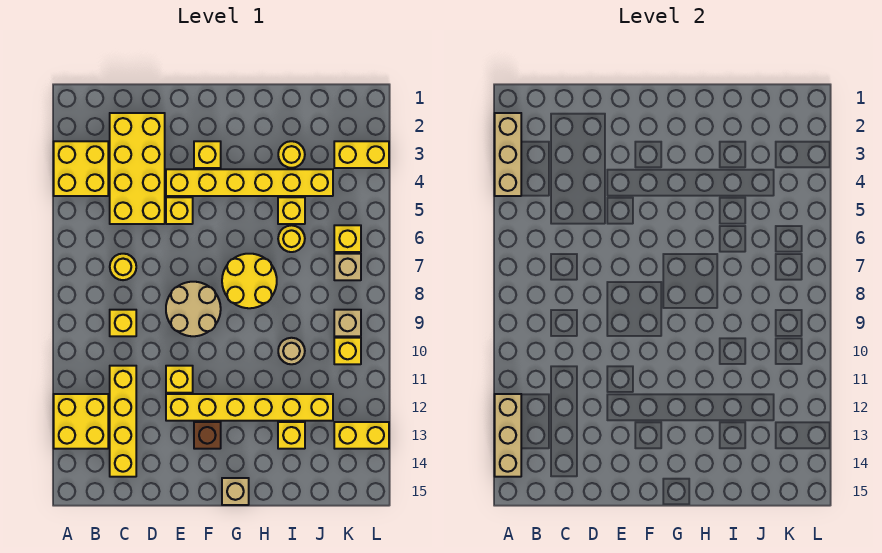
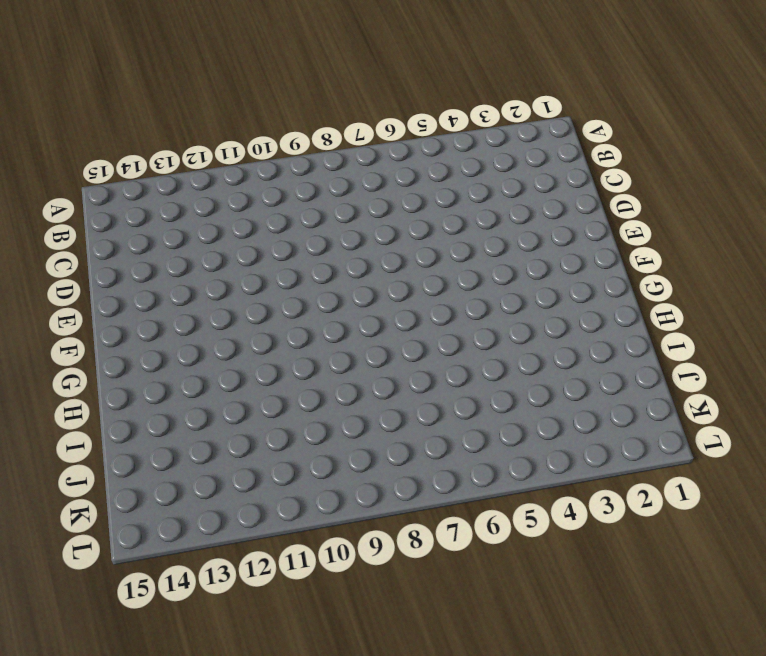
none -> yellow brick A3:B4 level 1
none -> yellow brick A12:B13 level 1
none -> yellow brick C2:D5 level 1

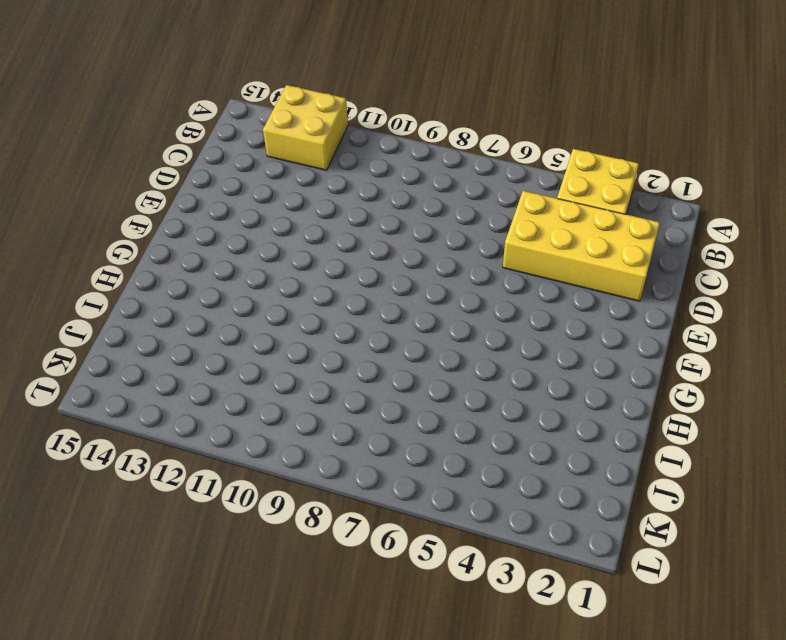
none -> yellow round brick C7 level 1
none -> yellow brick C9 level 1
none -> yellow brick C11:C14 level 1

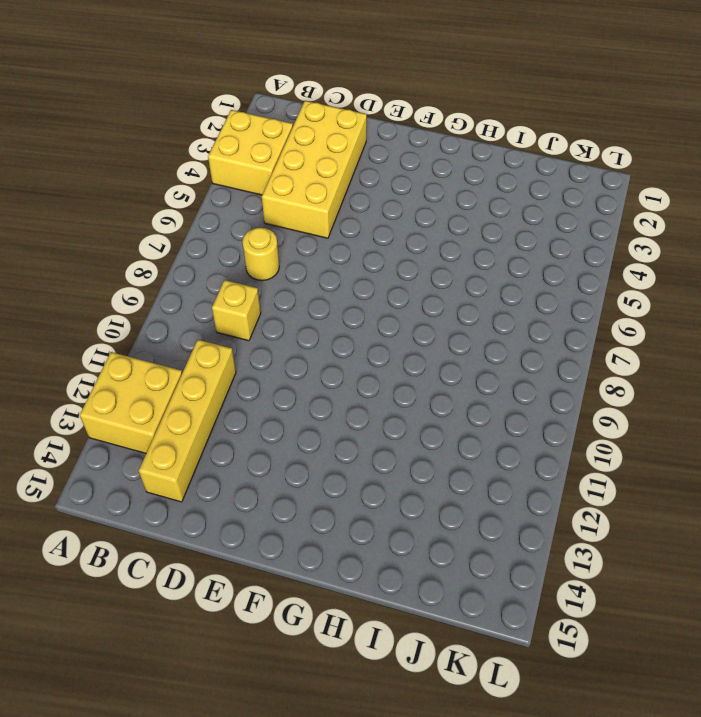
none -> yellow brick E4:J4 level 1
none -> yellow brick E5 level 1
none -> tan round brick E8:F9 level 1

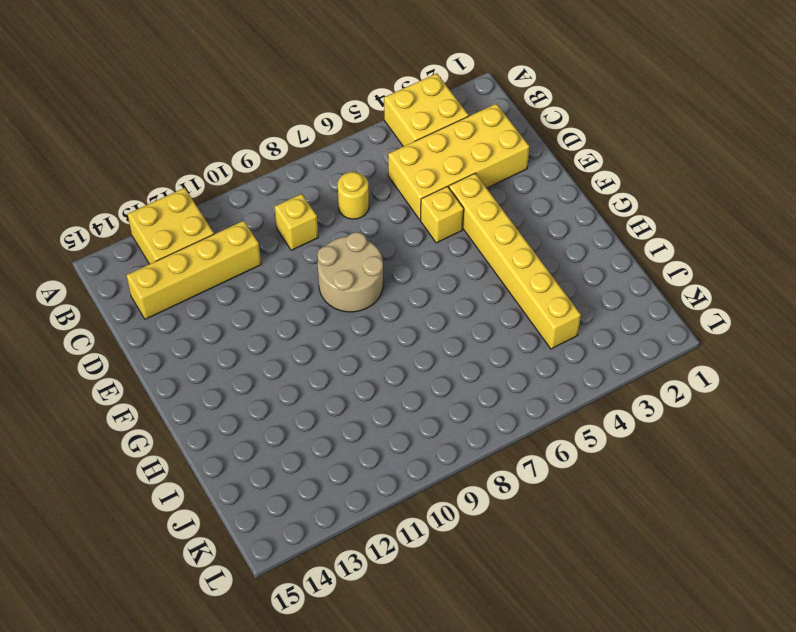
none -> yellow brick E11 level 1
none -> yellow brick E12:J12 level 1
none -> yellow brick F3 level 1

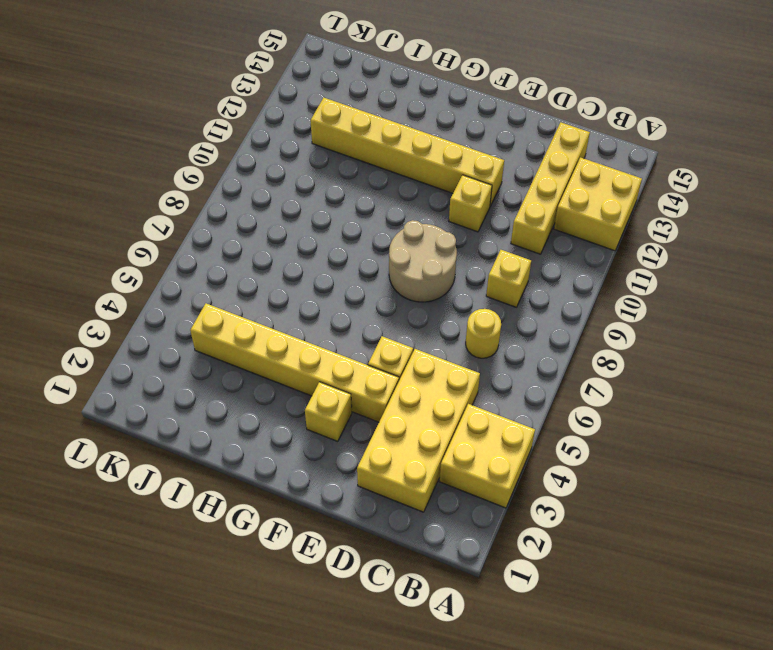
none -> brown brick F13 level 1
none -> yellow round brick G7:H8 level 1
none -> tan brick G15 level 1

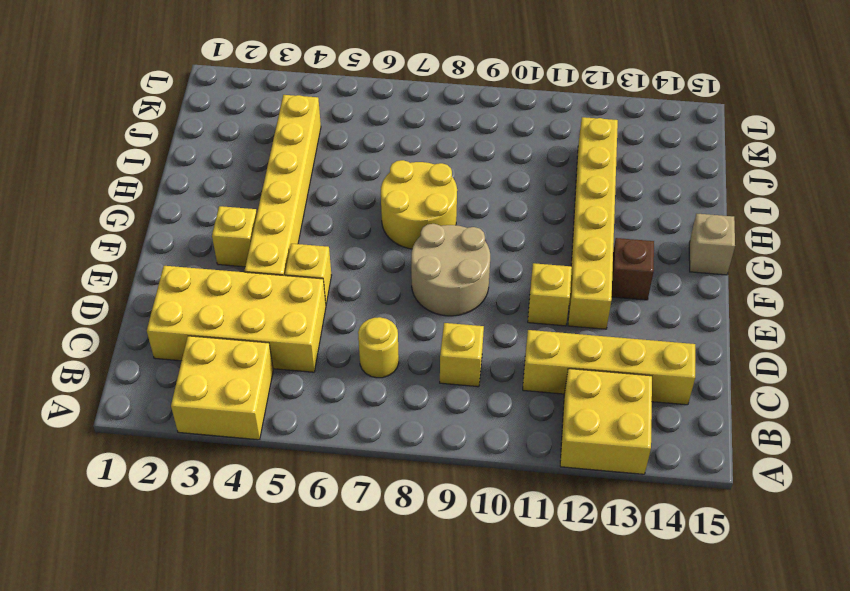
none -> yellow round brick I3 level 1
none -> yellow brick I5 level 1
none -> yellow round brick I6 level 1

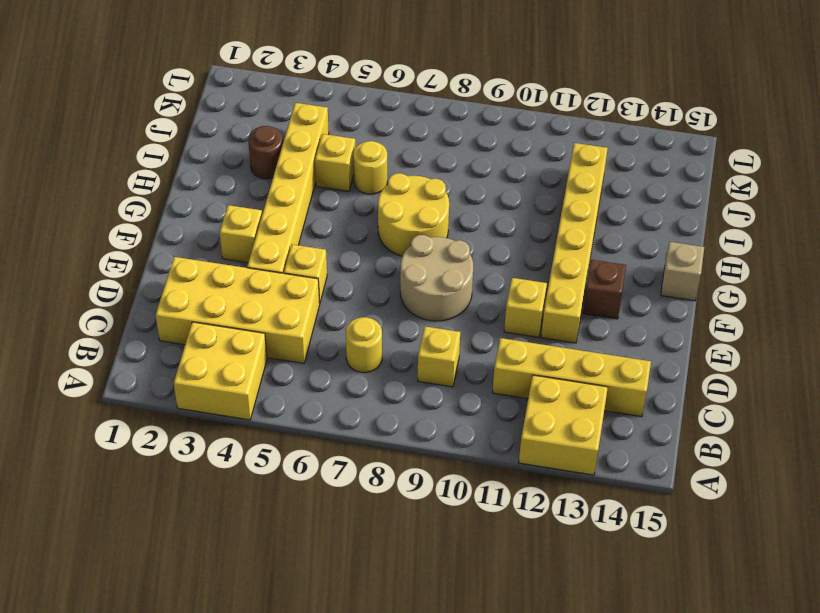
brown round brick I3 level 1 -> yellow round brick I3 level 1
none -> tan round brick I10 level 1
none -> yellow brick I13 level 1
none -> yellow brick K3:L3 level 1

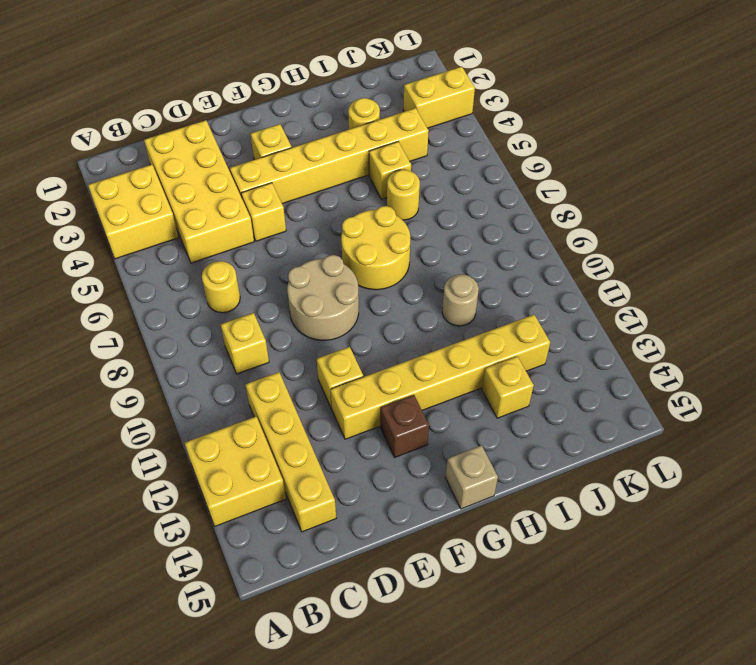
none -> yellow brick K6 level 1
none -> tan brick K7 level 1
none -> tan brick K9 level 1

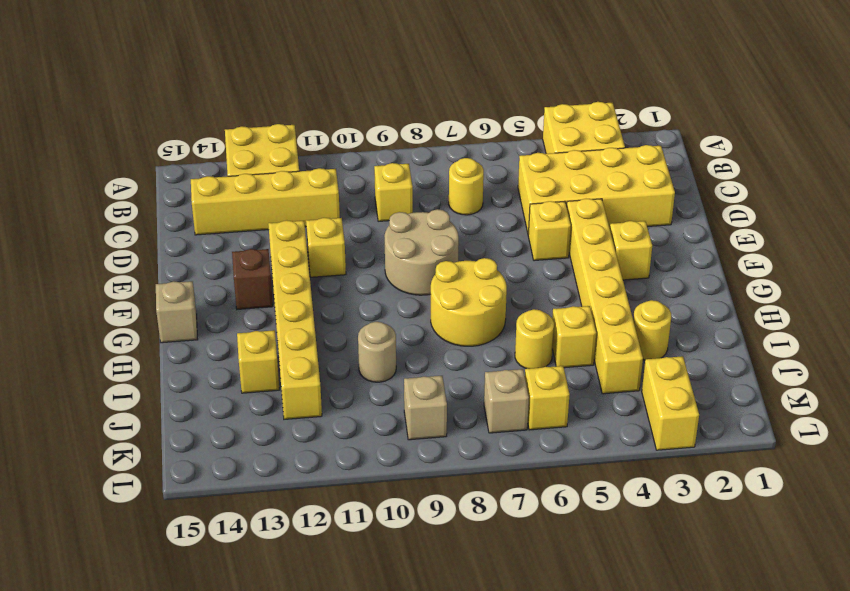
none -> yellow brick K10 level 1
none -> yellow brick K13:L13 level 1
none -> tan brick A2:A4 level 2

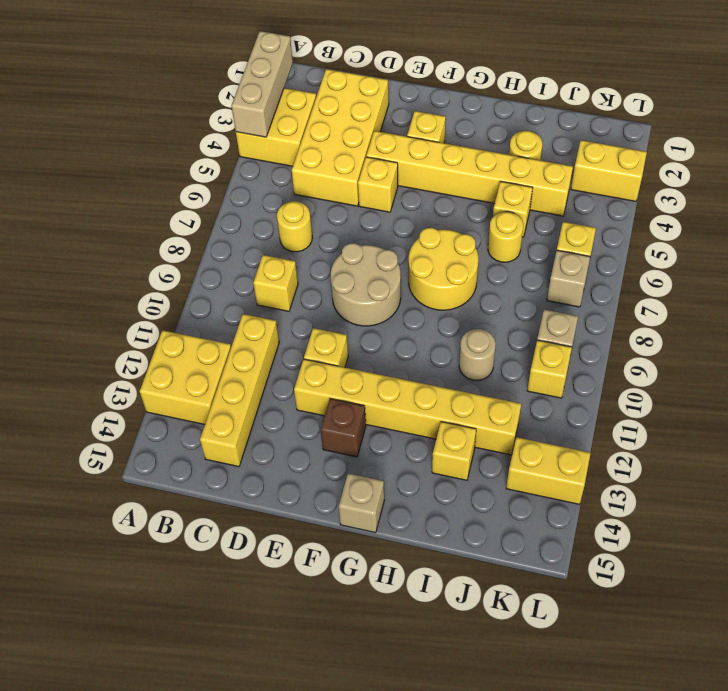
none -> tan brick A12:A14 level 2

